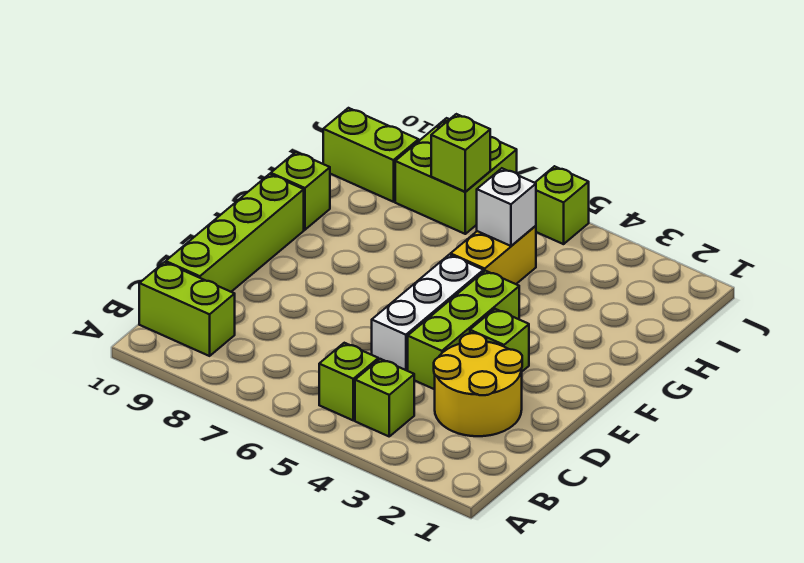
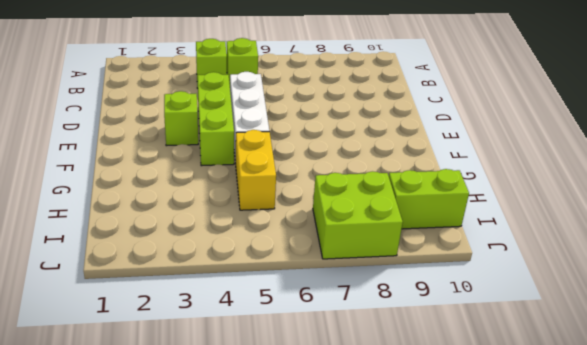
none -> lime brick B9:B10 level 1
none -> yellow round brick C2:D3 level 1
none -> lime brick C10:F10 level 1

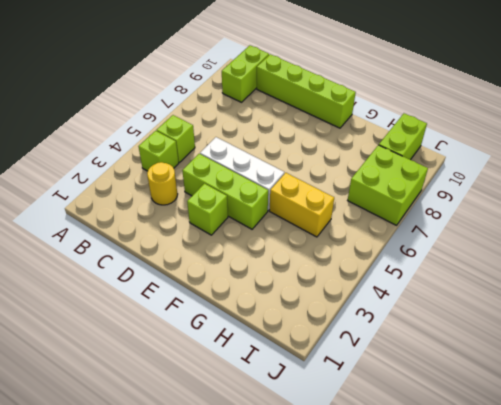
yellow round brick C3 level 1 -> yellow round brick C2:D3 level 1
none -> lime brick G10 level 1
none -> lime brick J5 level 1
none -> white brick H5 level 2

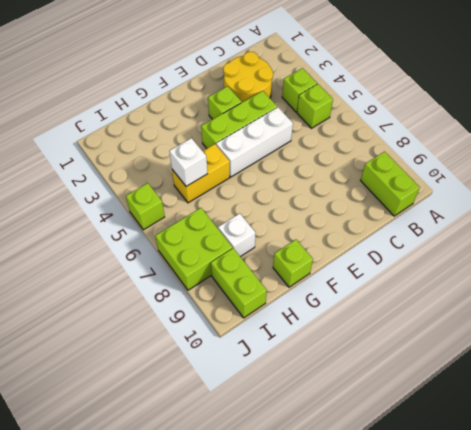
white brick H8 level 1 -> none
none -> lime brick C10:F10 level 1
none -> lime brick I7 level 2

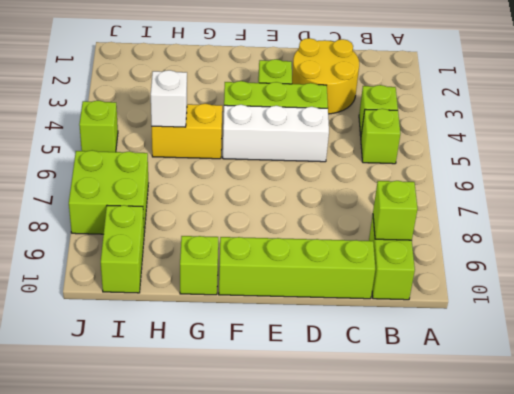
lime brick B9 level 2 -> lime brick I7 level 2

